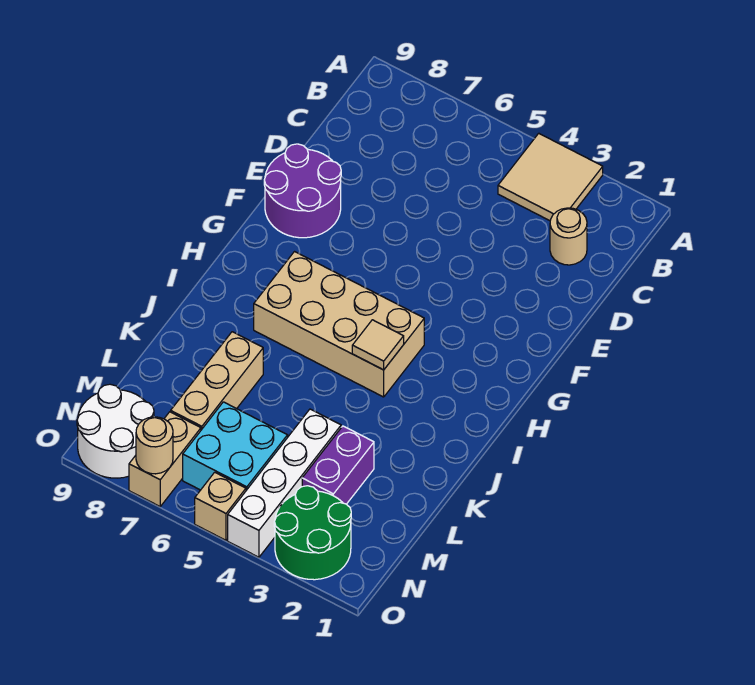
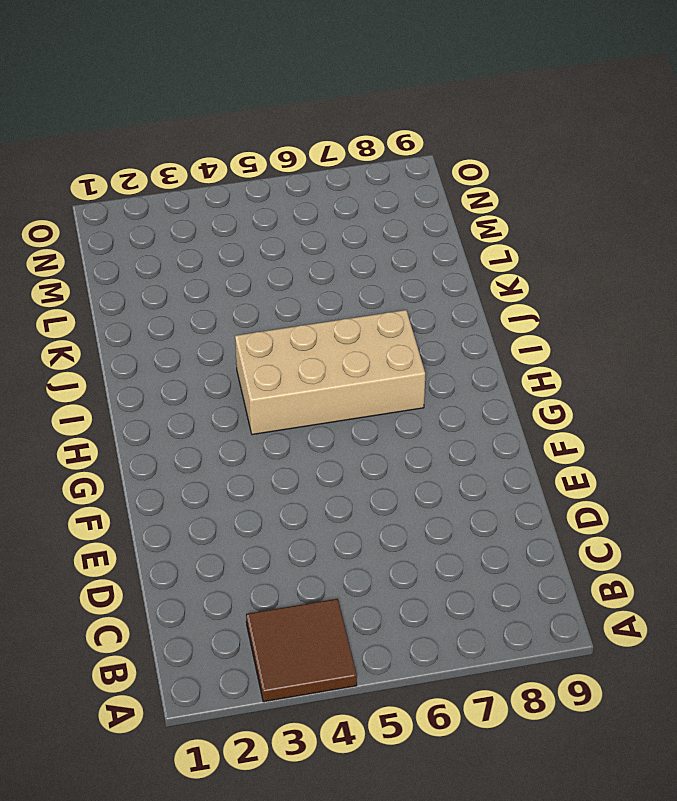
brown tile A3:B4 level 1 -> tan tile A3:B4 level 1
none -> tan round brick C2 level 1
none -> purple round brick E8:F9 level 1
none -> tan brick K7:M7 level 1

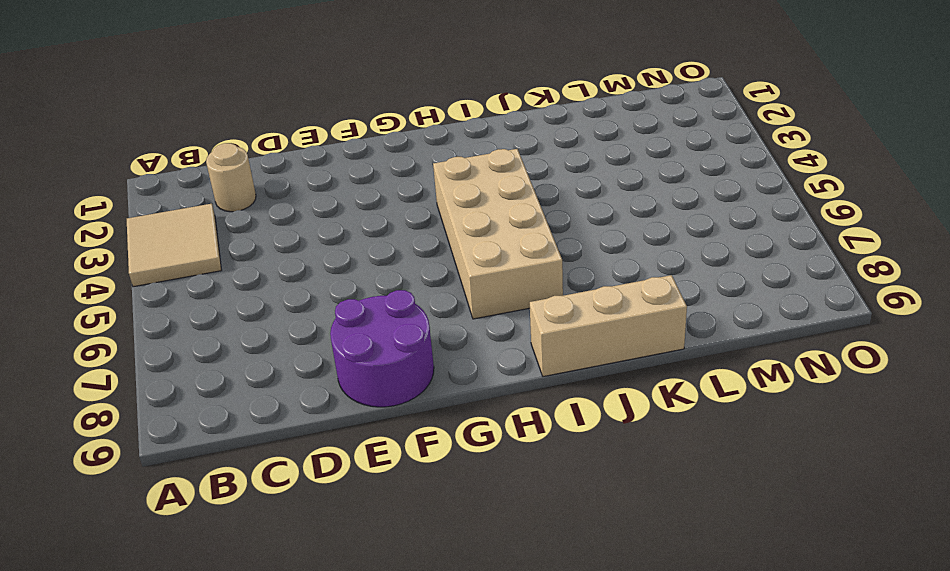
tan brick I9:K9 level 1 -> tan brick K7:M7 level 1
none -> purple brick L3:M3 level 1
none -> white brick L4:O4 level 1
none -> cyan brick M5:N6 level 1

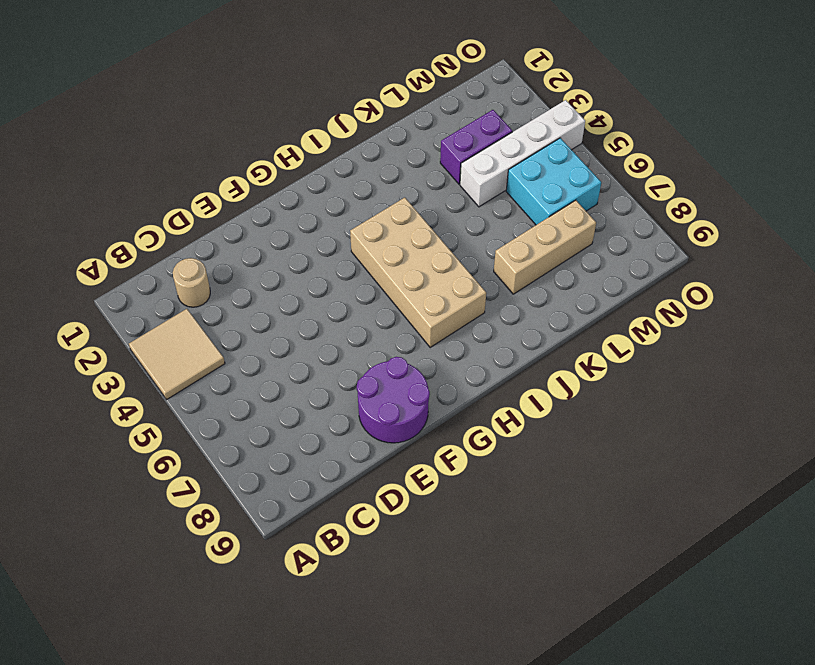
none -> green round brick N2:O3 level 1
none -> tan brick N7:O7 level 1
none -> white round brick N8:O9 level 1

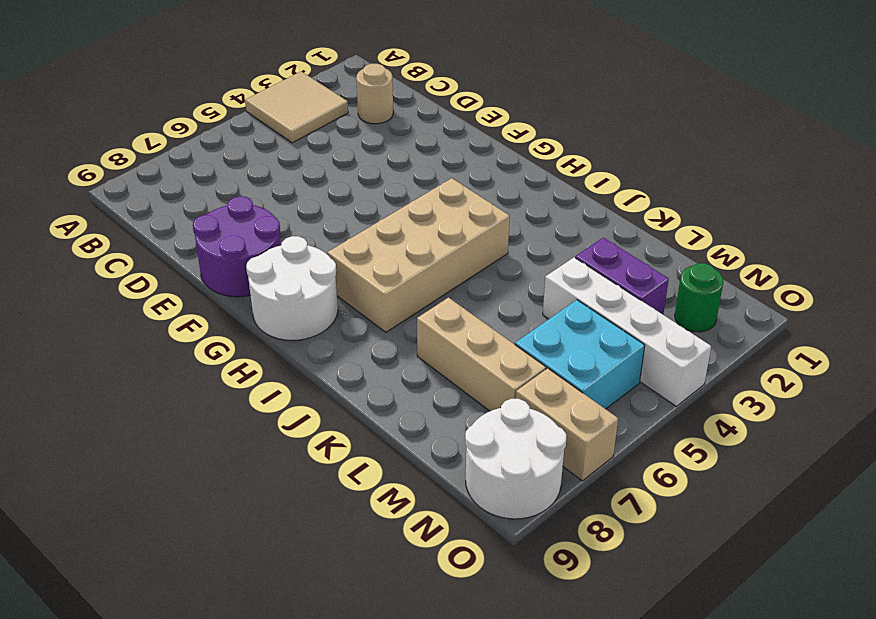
white round brick G8:H9 level 1 -> none
green round brick N2 level 1 -> green round brick N2:O3 level 1
none -> tan brick O5 level 1
none -> tan tile I4 level 2
none -> tan round brick O7 level 2

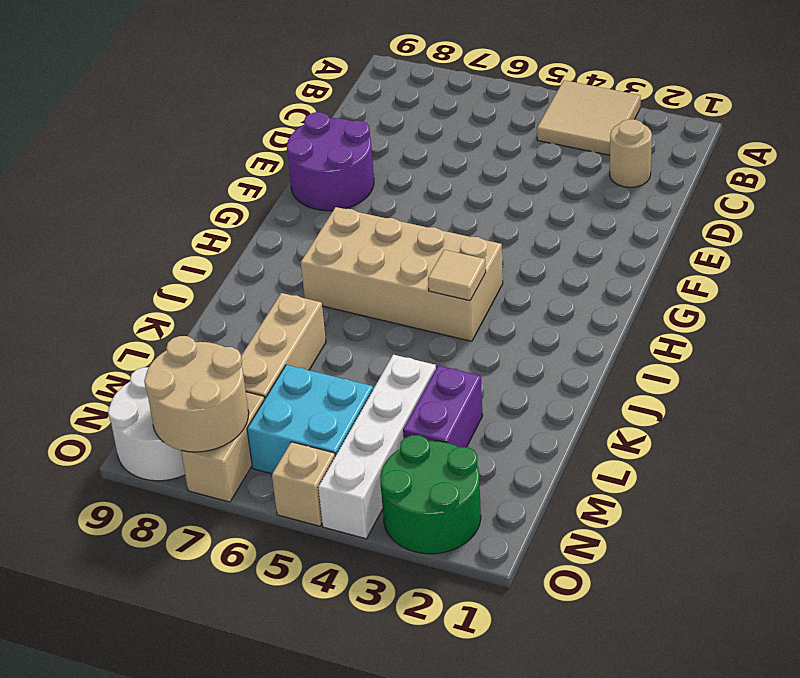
tan round brick N7:O8 level 2 -> tan round brick O7 level 2

